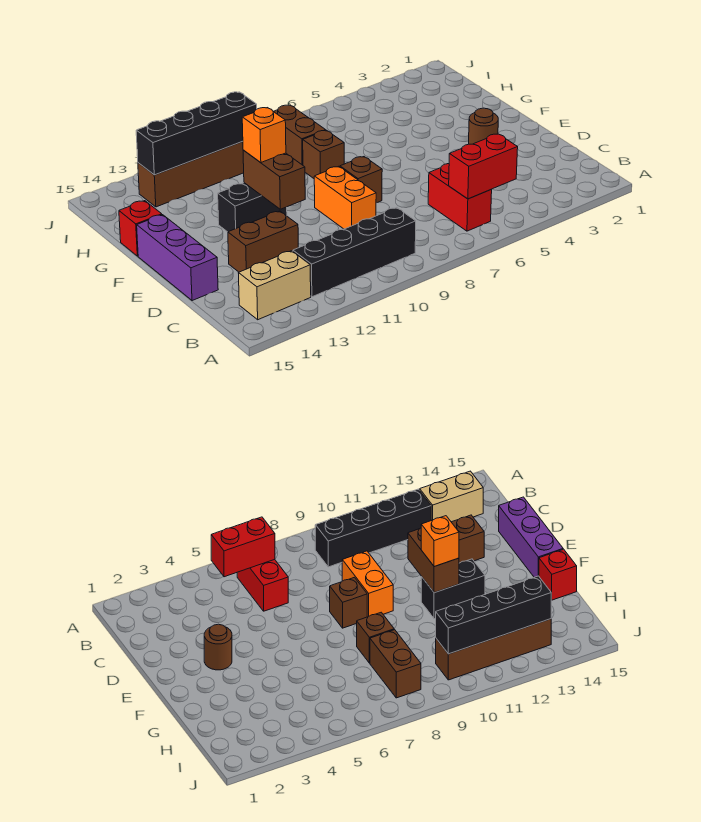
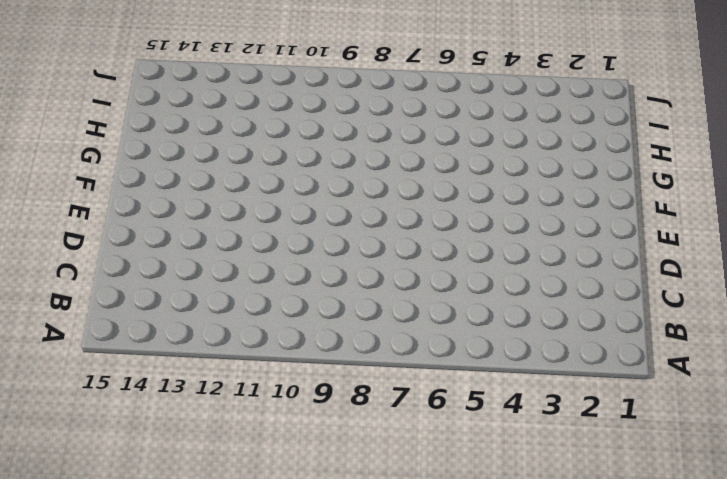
none -> red brick B6:C6 level 1
none -> black brick B9:B12 level 1
none -> tan brick B13:B14 level 1

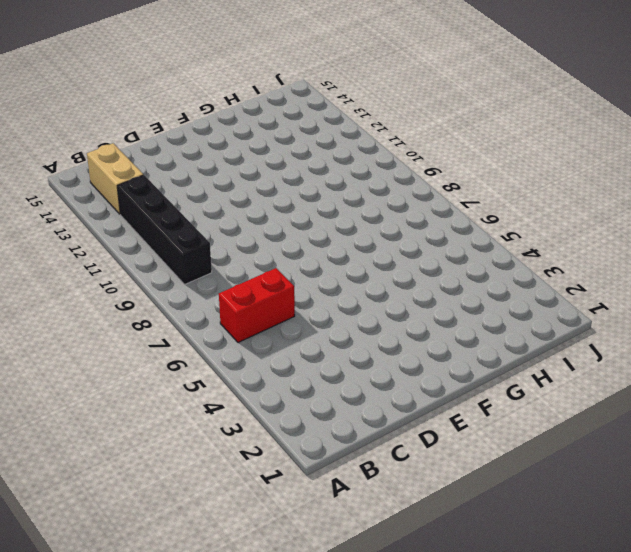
none -> orange brick D9:E9 level 1
none -> brown brick D12:D13 level 1
none -> purple brick D15:F15 level 1

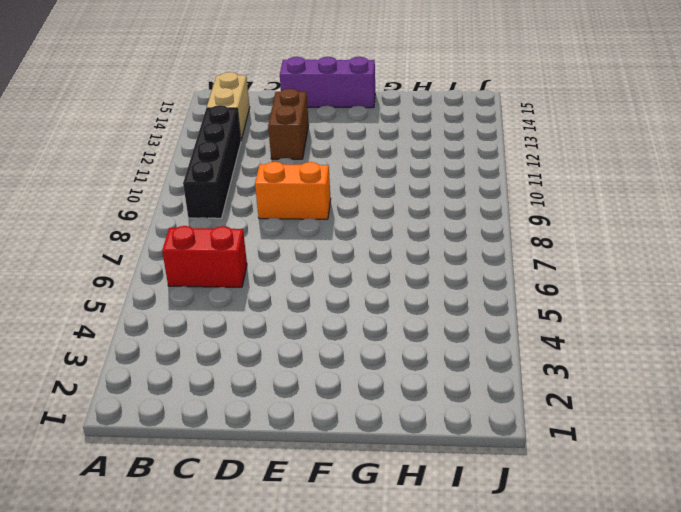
none -> brown round brick E3 level 1
none -> brown brick E8 level 1
none -> black brick F11:F12 level 1

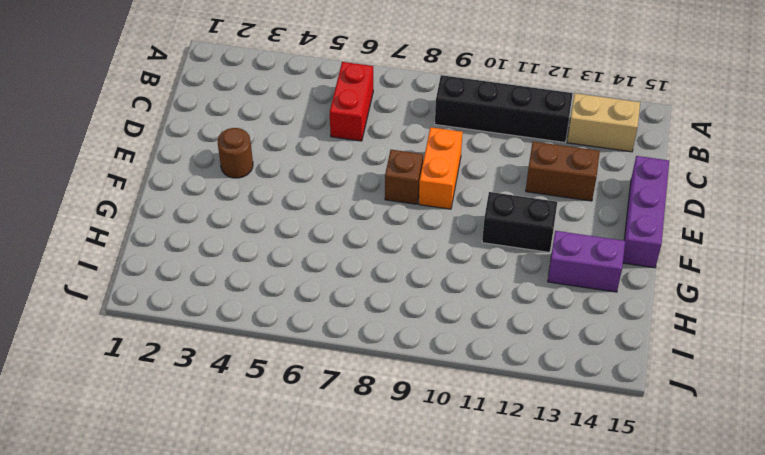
purple brick G13:G14 level 1 -> none
none -> brown brick G8 level 1
none -> red brick G15 level 1
none -> brown brick H8:I8 level 1

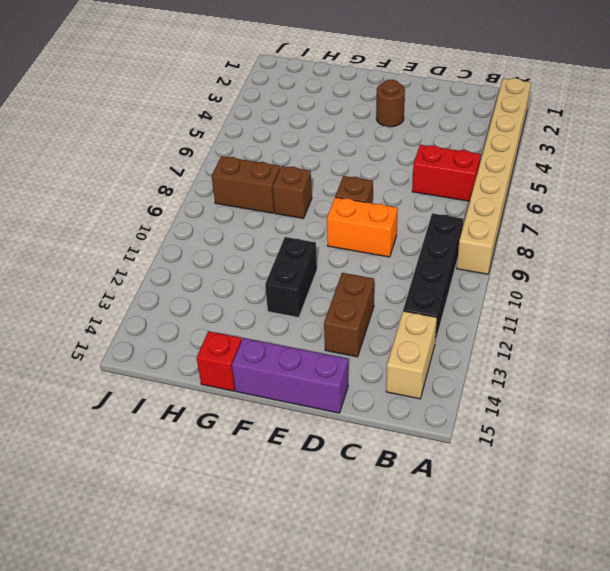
tan brick A2:A9 level 1 -> none
none -> brown brick I10:I13 level 1
none -> red brick B5:B6 level 2
none -> brown brick E11:F11 level 2

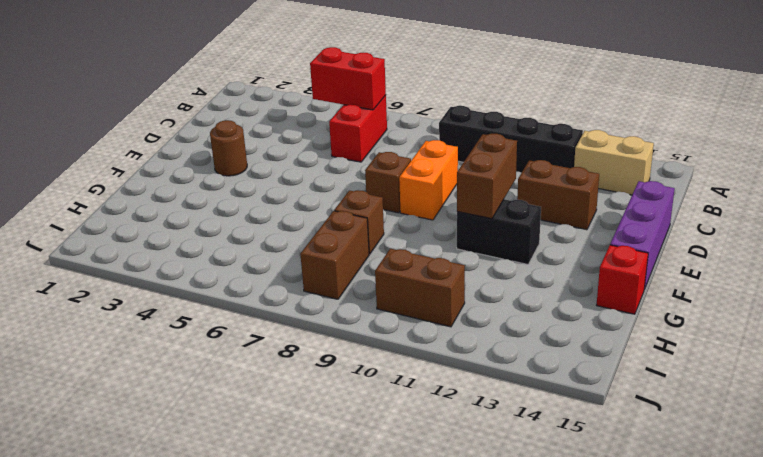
brown brick I10:I11 level 1 -> brown brick I10:I13 level 1
none -> black brick I10:I13 level 2
none -> orange brick F11 level 3

